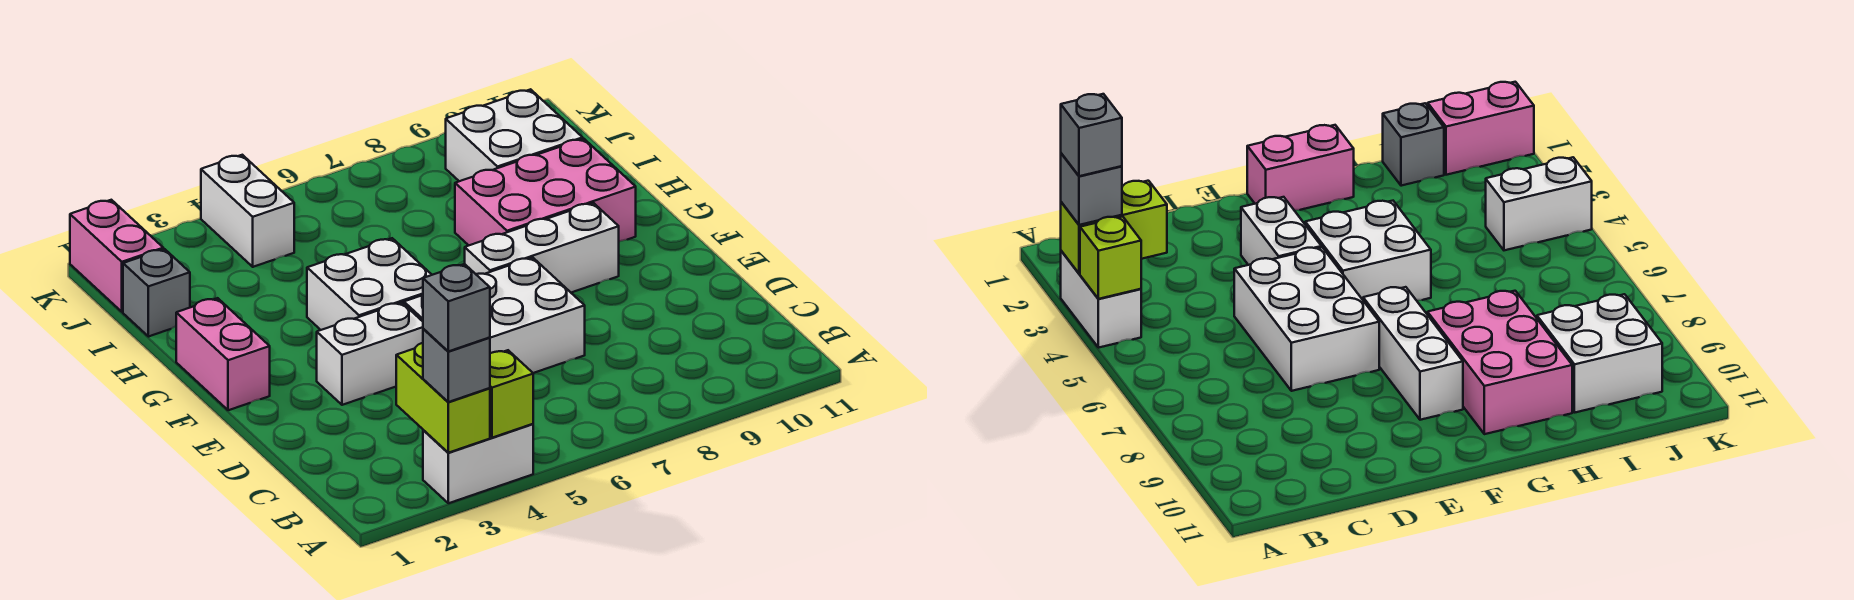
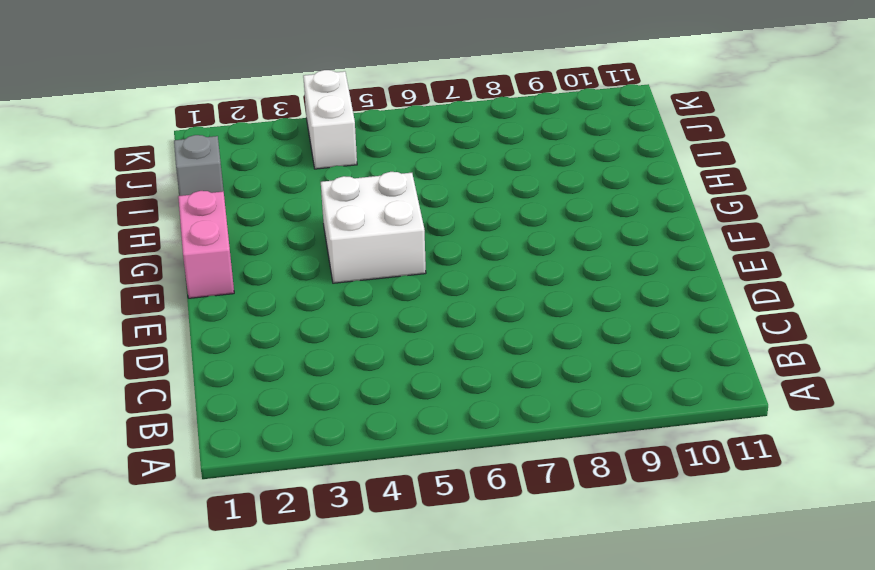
none -> white brick A3:A4 level 1
none -> white brick D5:E7 level 1
none -> white brick E3:E4 level 1

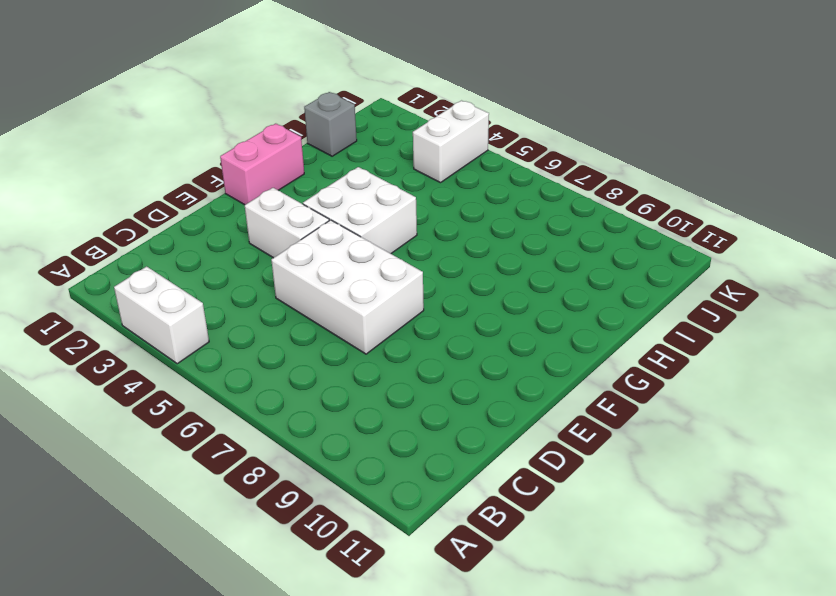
none -> white brick F7:F9 level 1
none -> pink brick G8:H10 level 1
none -> white brick I9:J10 level 1

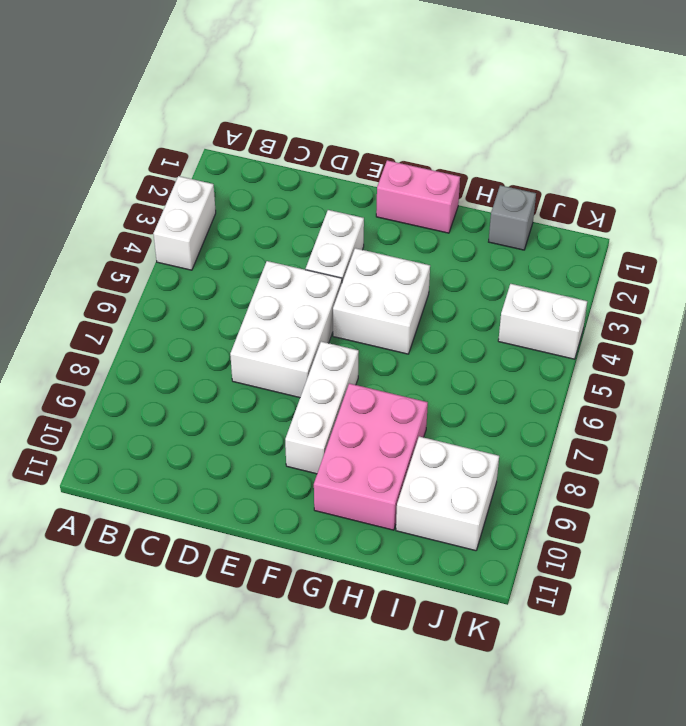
none -> pink brick J1:K1 level 1
none -> lime brick A3:B3 level 2
none -> lime brick A4 level 2

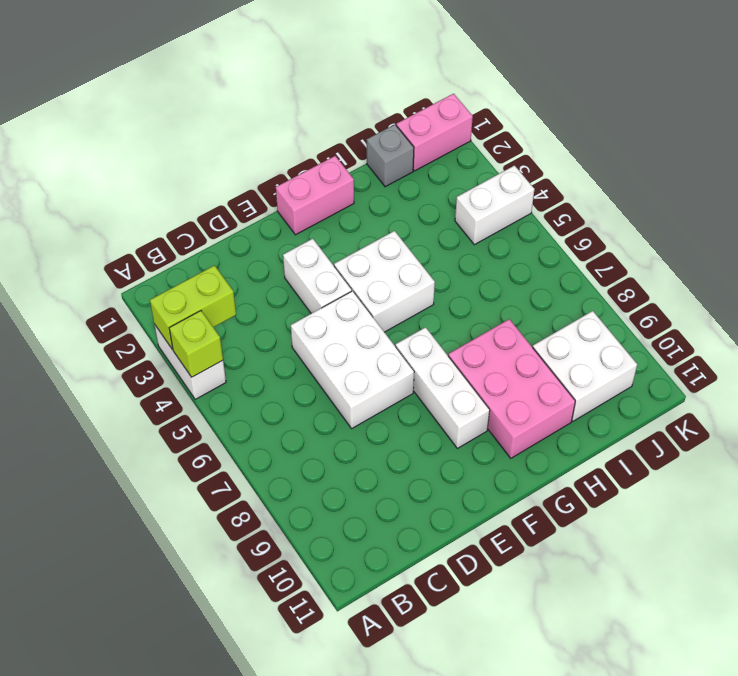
none -> grey brick A3 level 3
none -> grey brick A3 level 4

